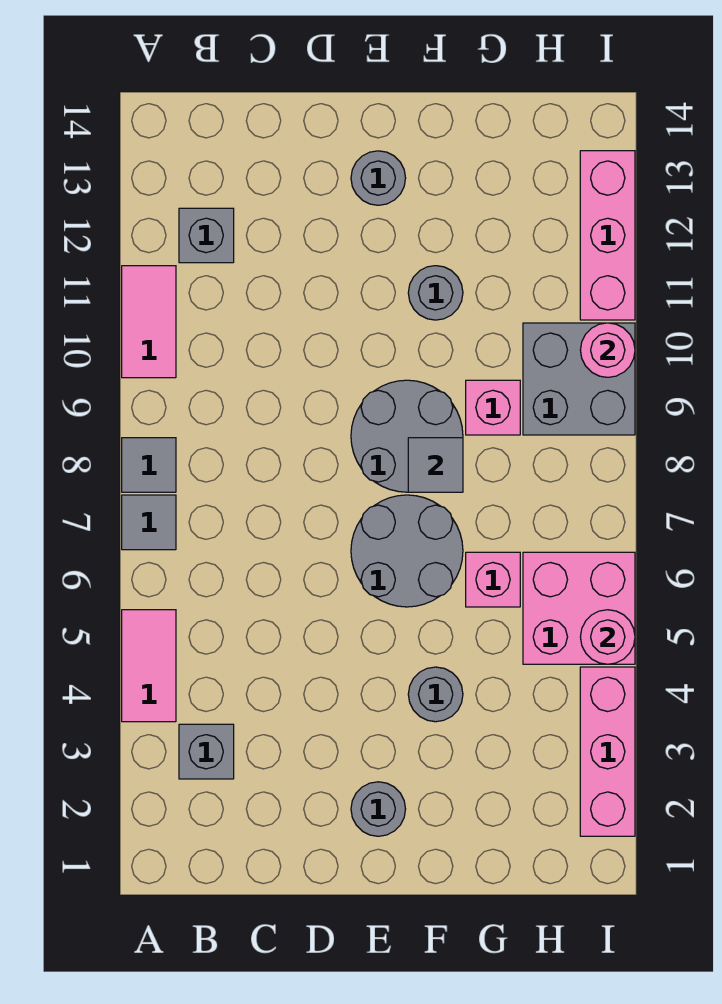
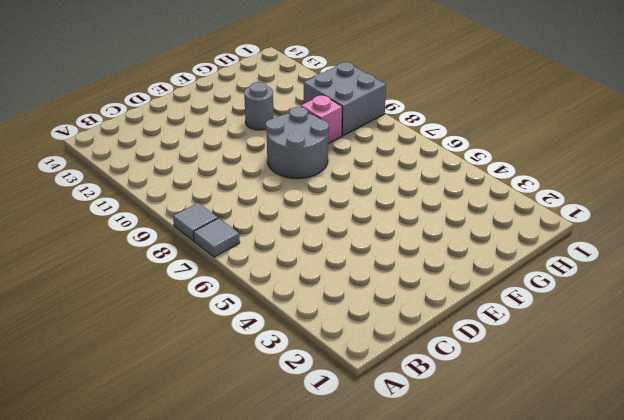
none -> pink tile A4:A5 level 1
none -> pink tile A10:A11 level 1
none -> grey brick B3 level 1

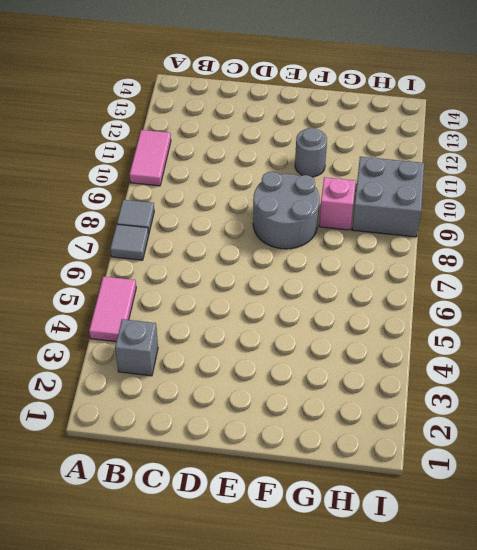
none -> grey brick B12 level 1
none -> grey round brick E2 level 1
none -> grey round brick E6:F7 level 1

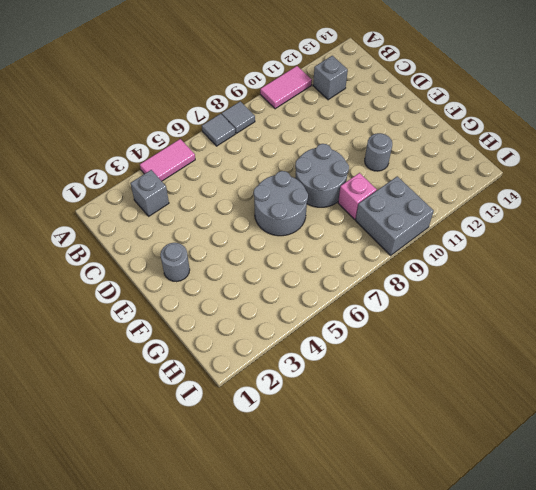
none -> grey round brick E13 level 1
none -> grey round brick F4 level 1
none -> pink brick G6 level 1

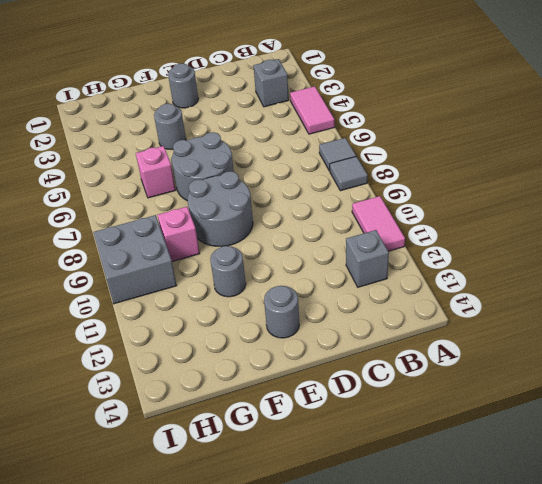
none -> pink brick H5:I6 level 1
none -> pink brick I2:I4 level 1
none -> pink brick I11:I13 level 1

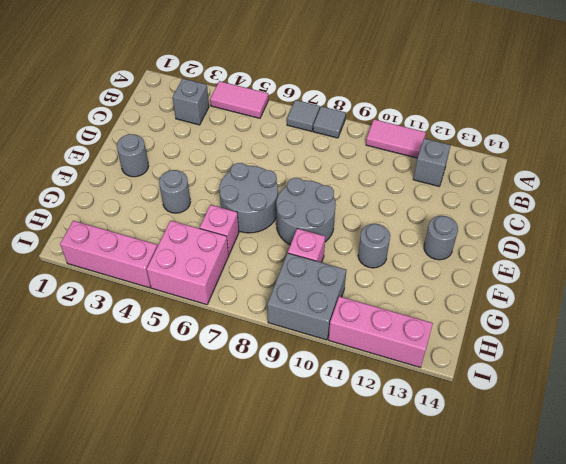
none -> grey tile F8 level 2
none -> pink round brick I5 level 2
none -> pink round brick I10 level 2

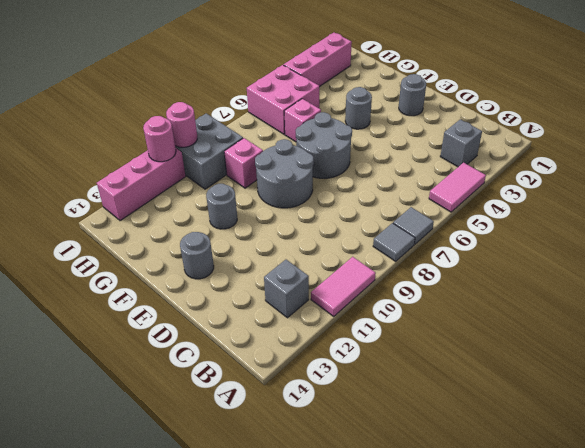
pink round brick I11 level 2 -> pink round brick I5 level 2
none -> grey tile F8 level 2

